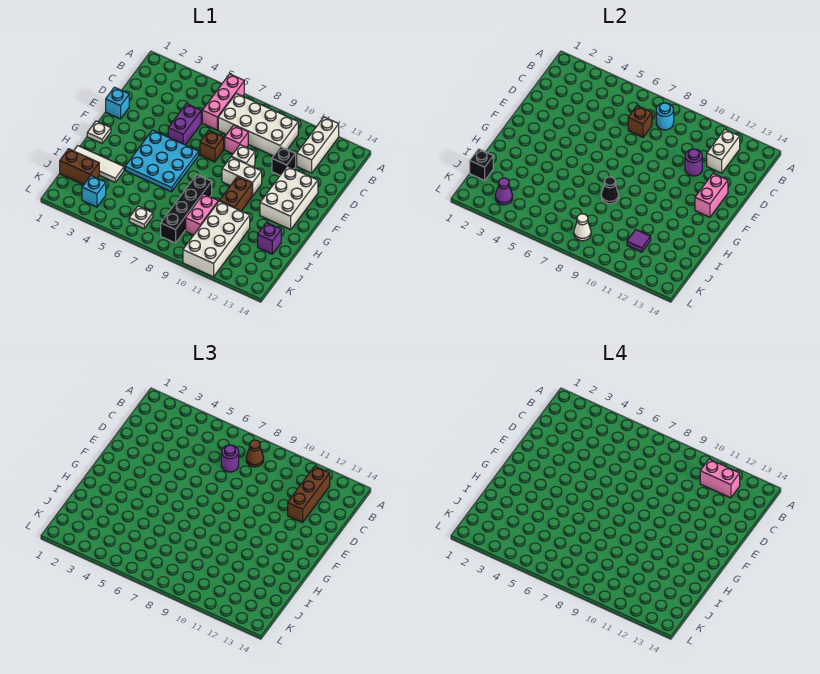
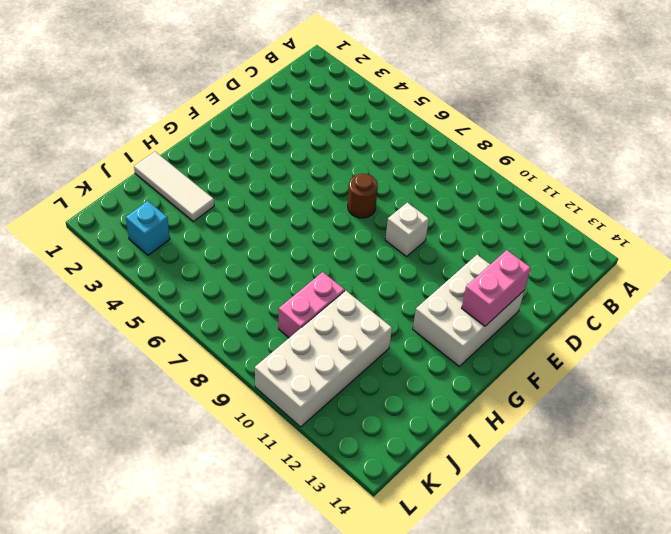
brown round brick E7 level 1 -> brown brick E7 level 1
none -> pink brick A6:C6 level 1
none -> white brick A12:C12 level 1
none -> white brick B7:C10 level 1
none -> purple brick D5:E5 level 1

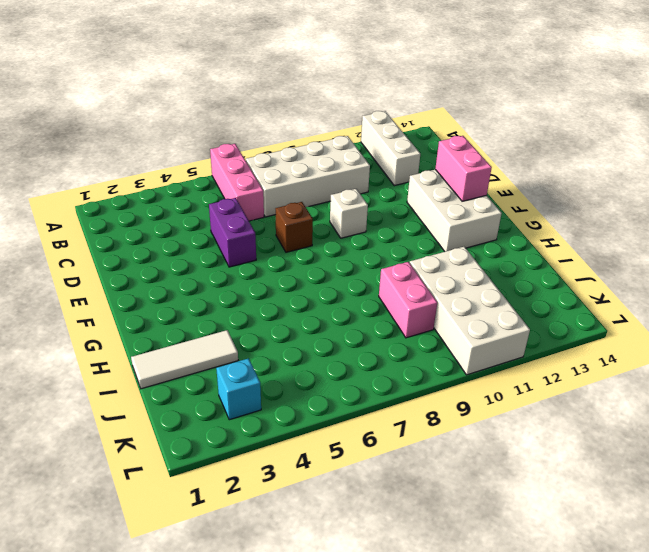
none -> pink brick D8 level 1
none -> black brick D11 level 1
none -> cyan brick E1 level 1
none -> cyan plate F4:H6 level 1

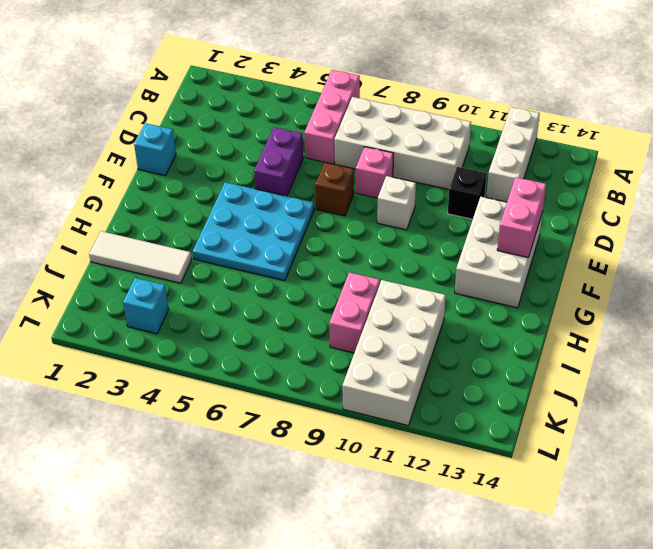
none -> white brick F9:F10 level 1
none -> white plate G1 level 1
none -> brown brick G10:H10 level 1
none -> black brick H8:K8 level 1

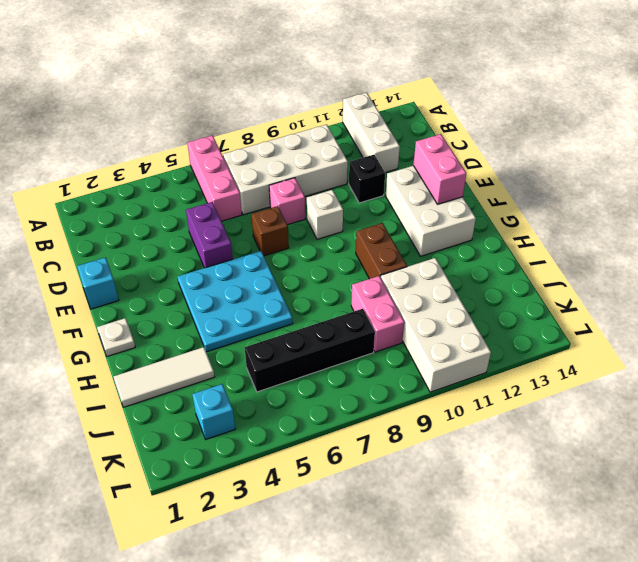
black brick J5:J8 level 1 -> black brick H8:K8 level 1
none -> white brick F9:F10 level 1
none -> purple brick I13 level 1
none -> brown brick J1:J2 level 1
none -> white plate K6 level 1

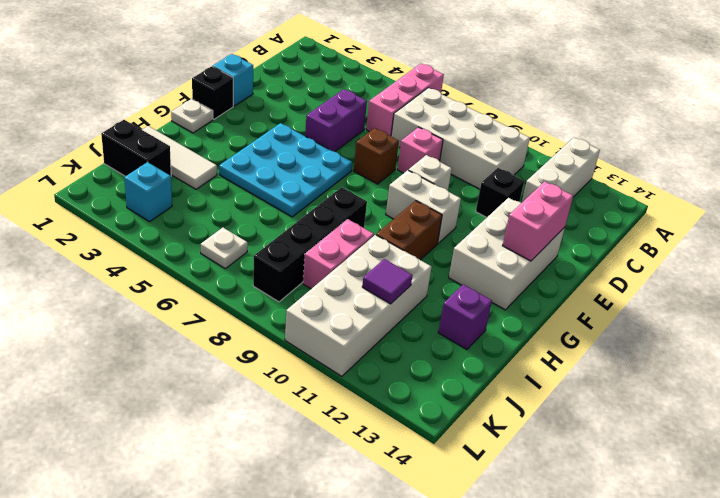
black brick F1 level 1 -> black brick J1 level 2
black brick J1:J2 level 1 -> brown brick J1:J2 level 1
none -> cyan round brick B8 level 2
none -> white brick B12:C12 level 2
none -> brown brick C7 level 2
none -> purple round brick D11 level 2

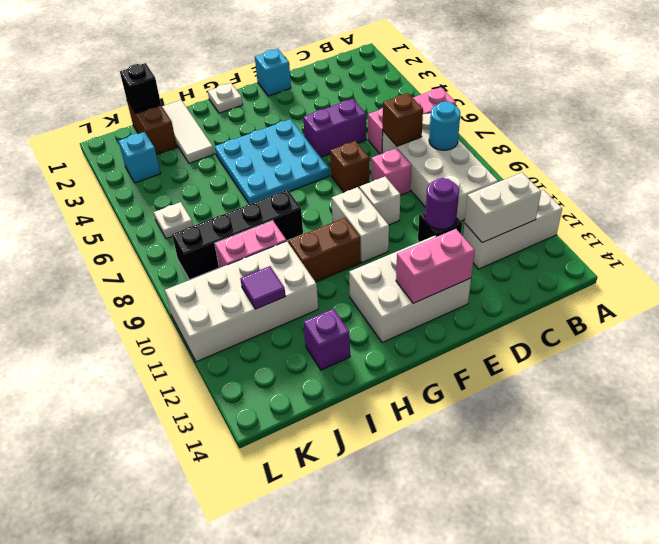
none -> black cone H8 level 2
none -> purple cone K3 level 2
none -> white cone K8 level 2
none -> brown cone B8 level 3

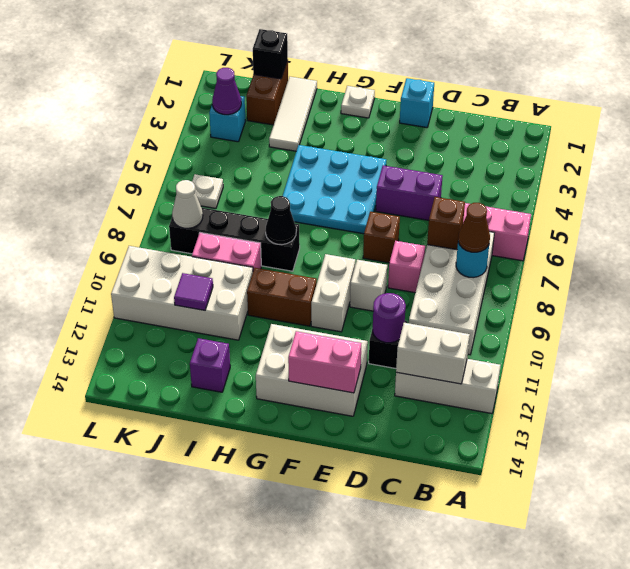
none -> brown brick B12:D12 level 3
none -> purple round brick C7 level 3
none -> pink brick B11:B12 level 4

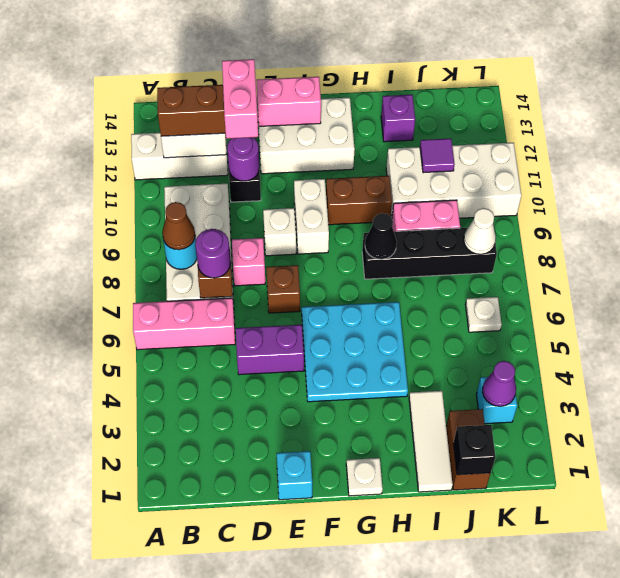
pink brick D11:D12 level 4 -> pink brick B11:B12 level 4

